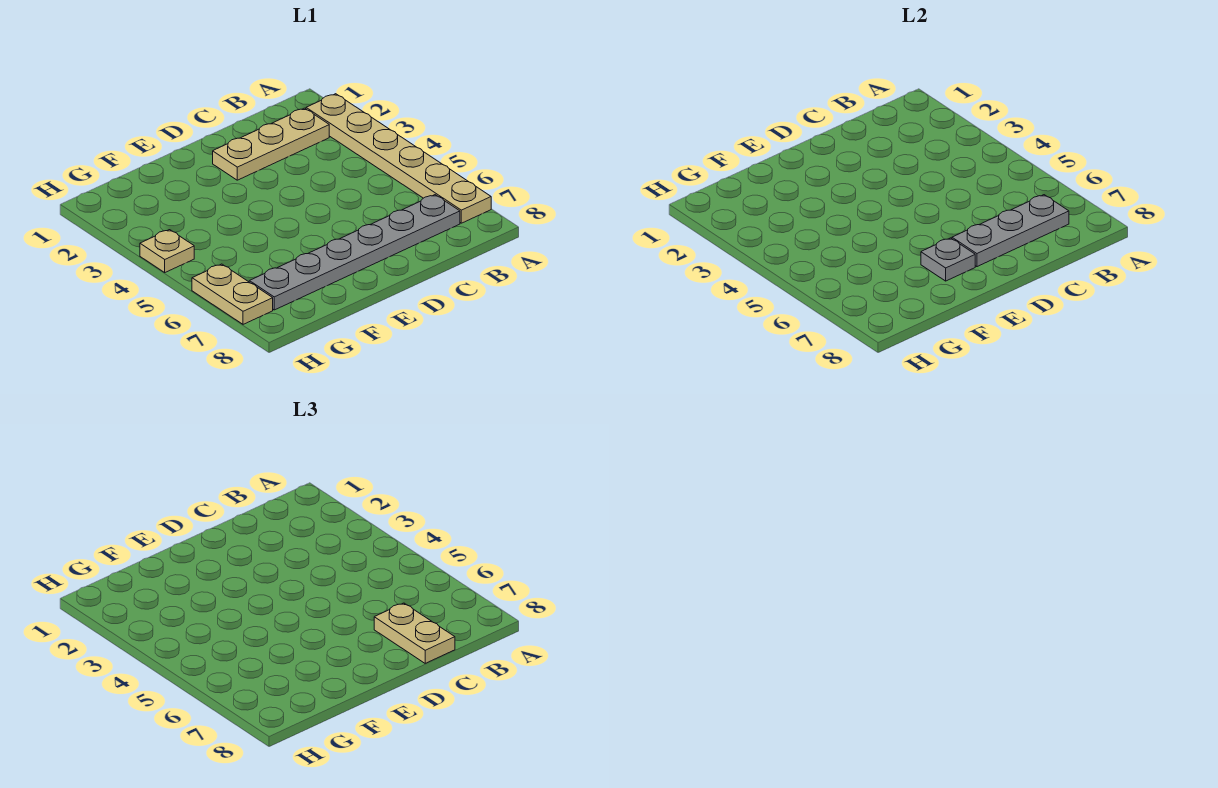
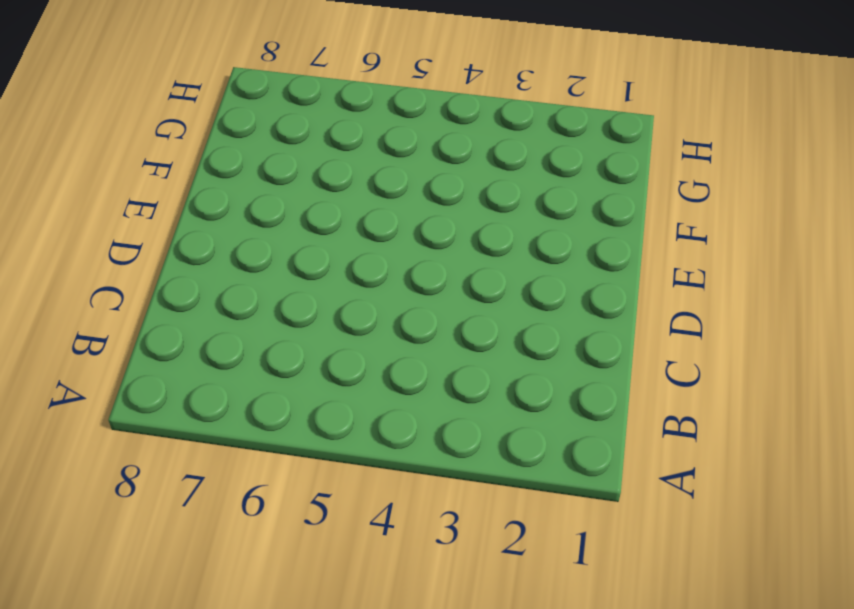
none -> tan plate A2:A7 level 1
none -> tan plate B2:D2 level 1

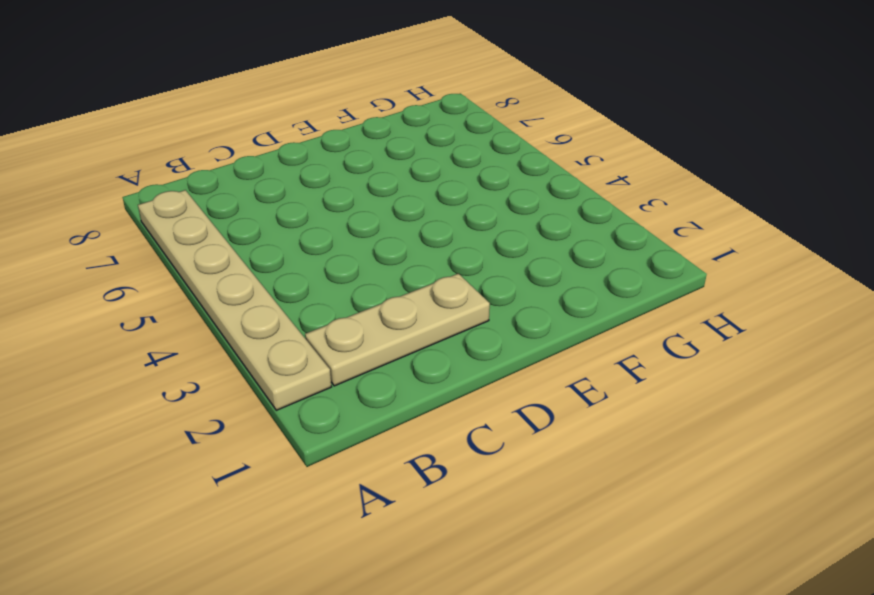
none -> grey plate B7:G7 level 1
none -> tan plate H4 level 1

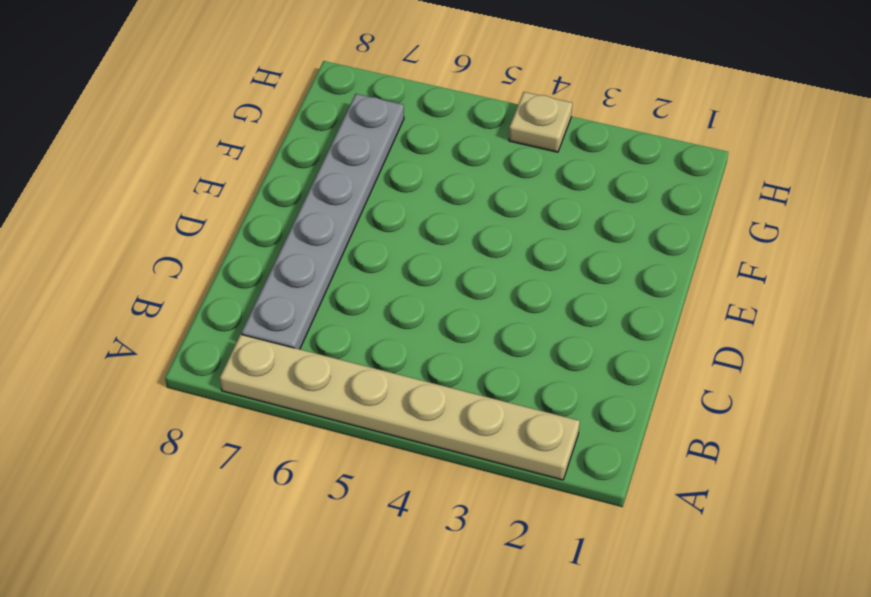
none -> tan plate B2:D2 level 1
none -> tan plate H6:H7 level 1

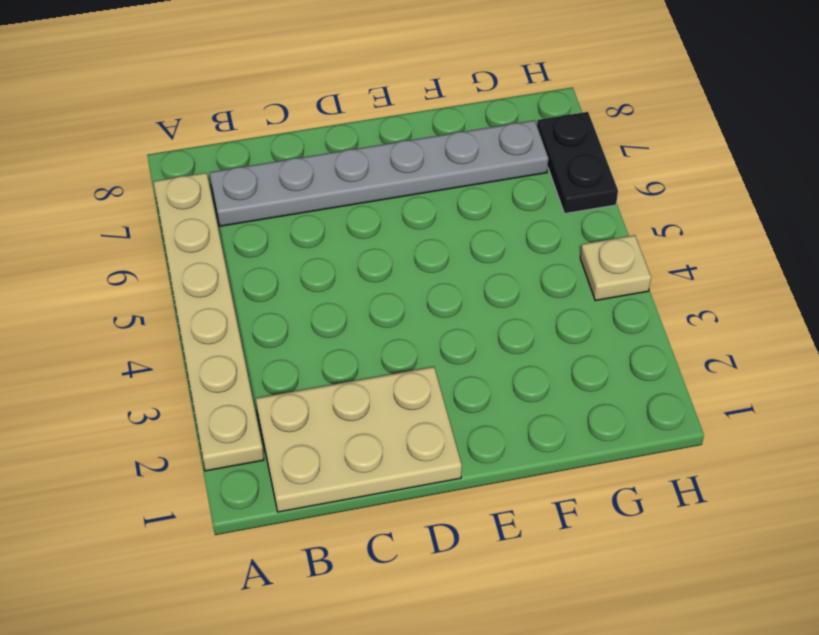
tan plate B1:D2 level 1 -> tan plate B2:D2 level 1
black plate H6:H7 level 1 -> tan plate H6:H7 level 1
none -> grey plate B7:D7 level 2
none -> grey plate E7 level 2

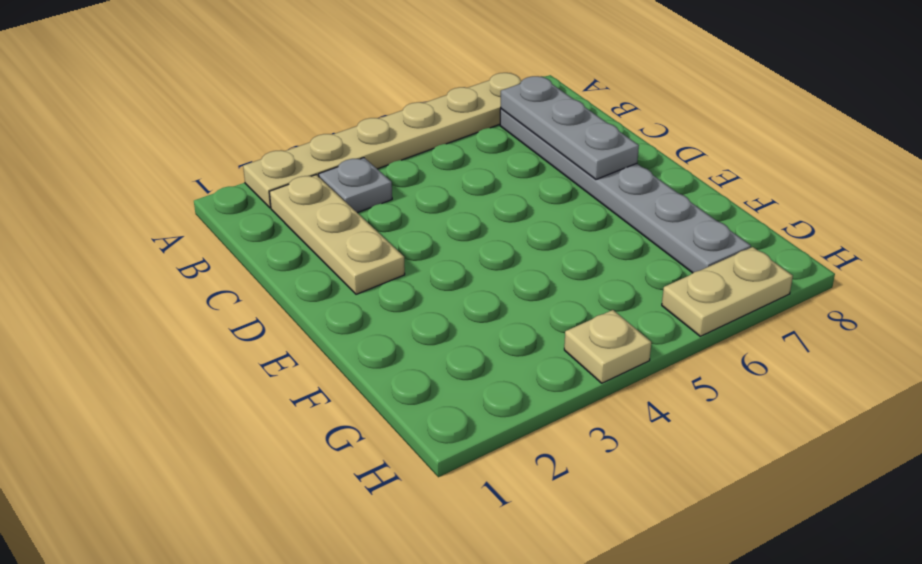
grey plate B3 level 1 -> grey plate E7 level 2
none -> tan plate C7:C8 level 3

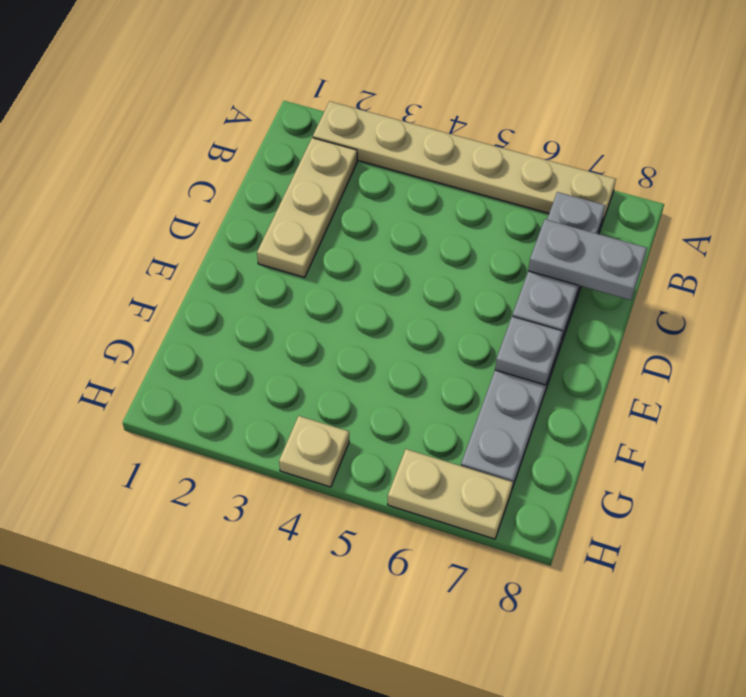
grey plate C7:C8 level 3 -> tan plate C7:C8 level 3

